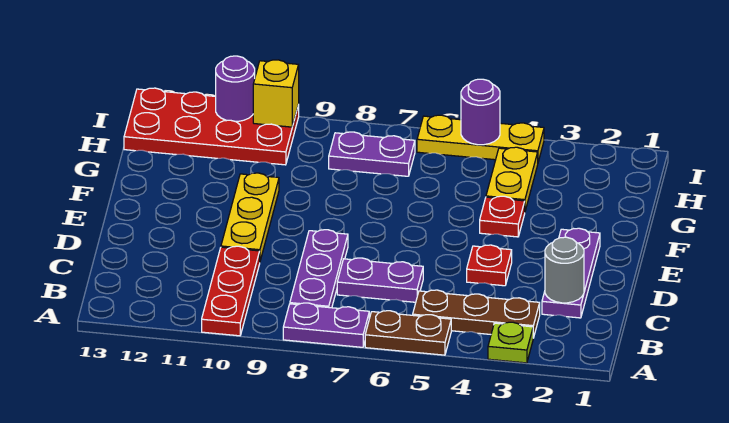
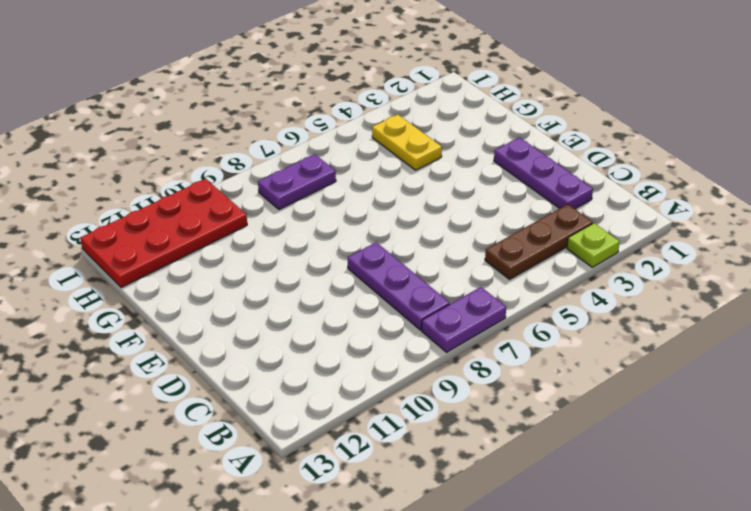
none -> brown plate A5:A6 level 1
none -> red plate A10:C10 level 1
none -> purple plate C6:C7 level 1

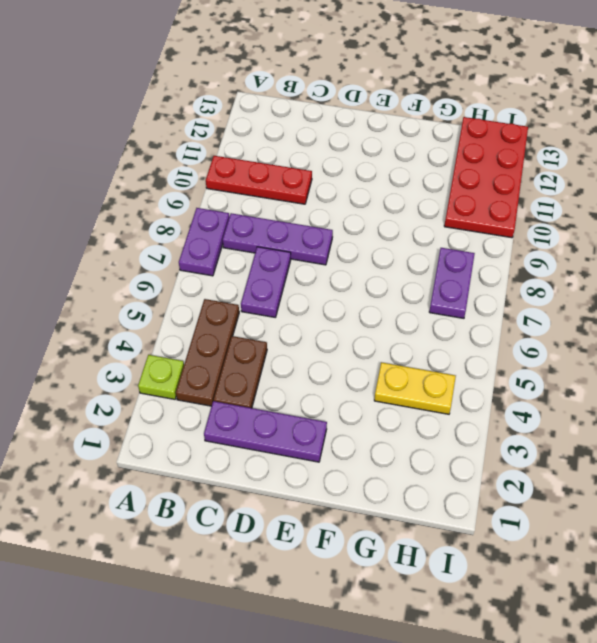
brown plate C3:C4 level 1 -> brown plate A5:A6 level 1
none -> red plate D4 level 1
none -> yellow plate D10:F10 level 1
none -> red plate F4 level 1

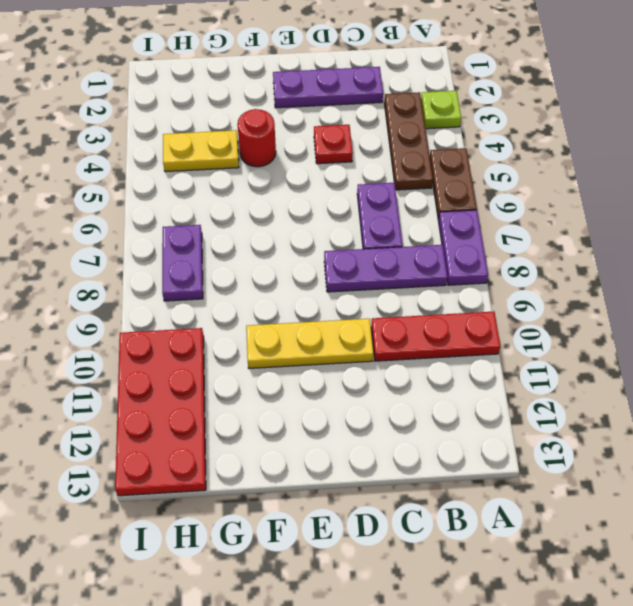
red round brick F4 level 1 -> red plate F4 level 1
none -> yellow plate I4:I6 level 1
none -> grey round brick C2 level 2
none -> purple round brick I5 level 2

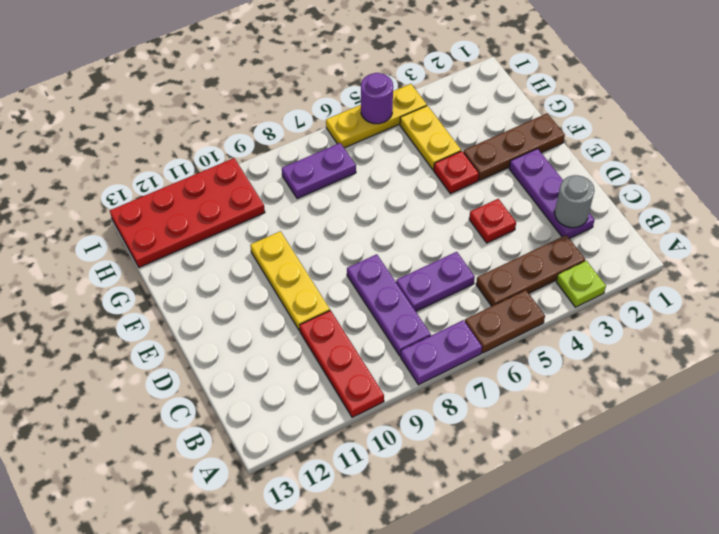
brown plate F1:F3 level 1 -> none
none -> yellow brick I10 level 2
none -> purple round brick I11 level 2

